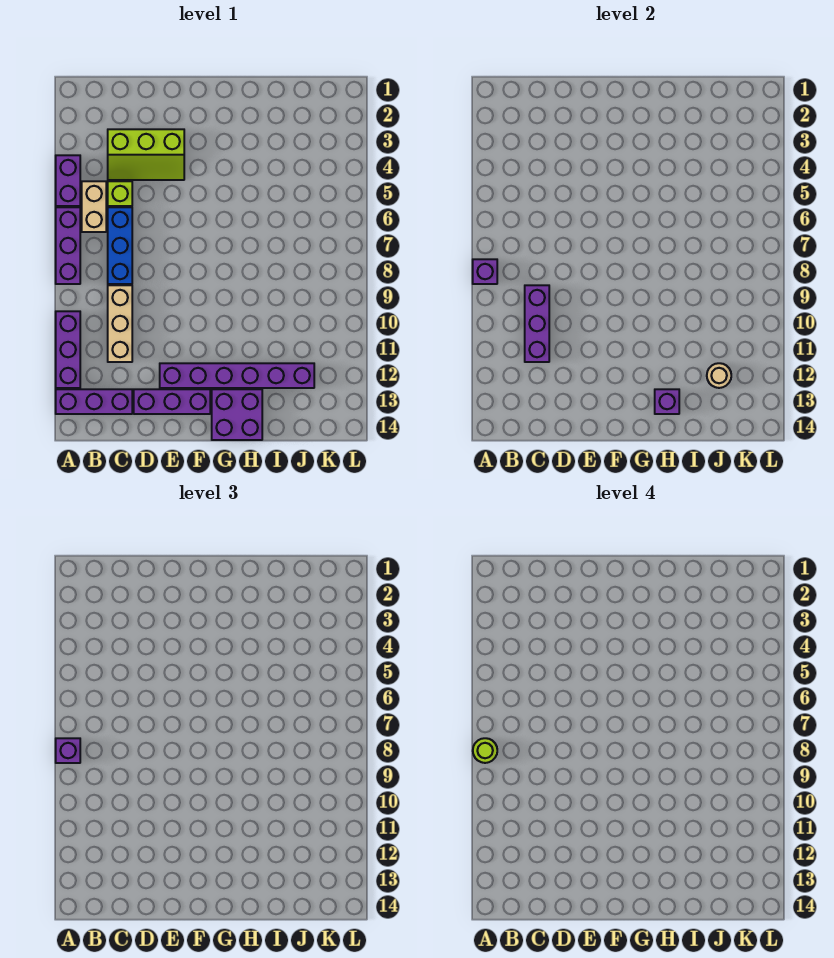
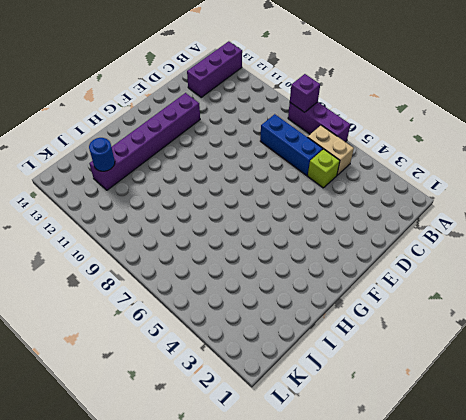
blue round brick J12 level 2 -> tan round brick J12 level 2
none -> purple brick A4:A5 level 1
none -> purple brick A10:A12 level 1
none -> lime slope C3:E4 level 1 top 3

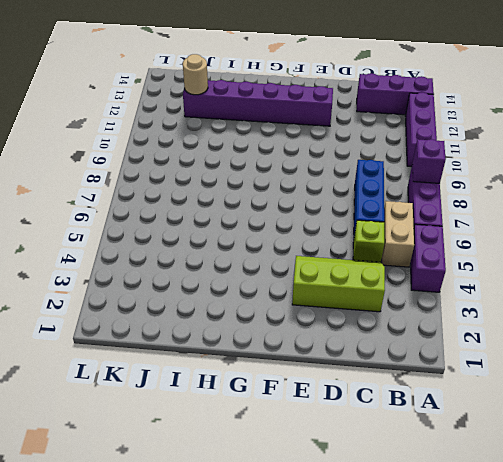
none -> tan brick C9:C11 level 1
none -> purple brick D13:F13 level 1
none -> purple brick G13:H14 level 1

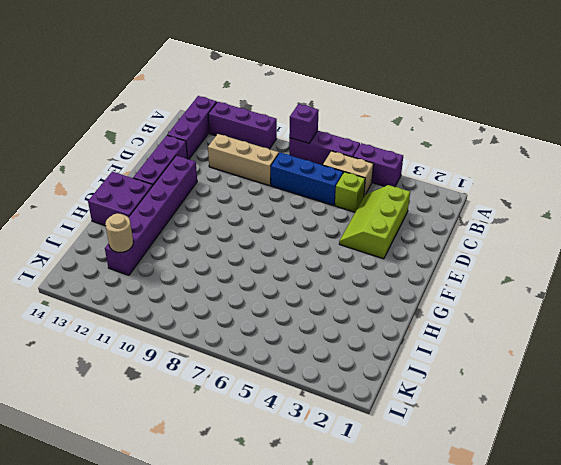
none -> purple brick C9:C11 level 2
none -> purple brick H13 level 2
none -> purple brick A8 level 3

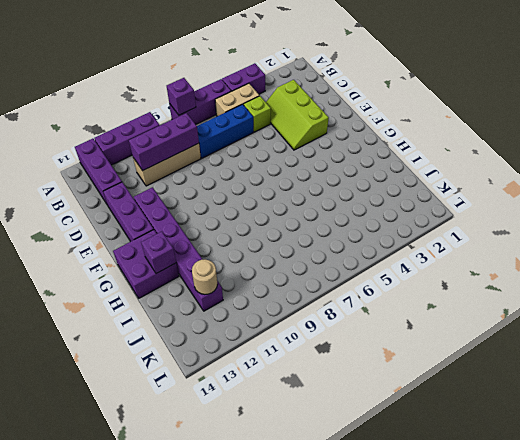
none -> purple brick A8 level 3
none -> lime round brick A8 level 4

